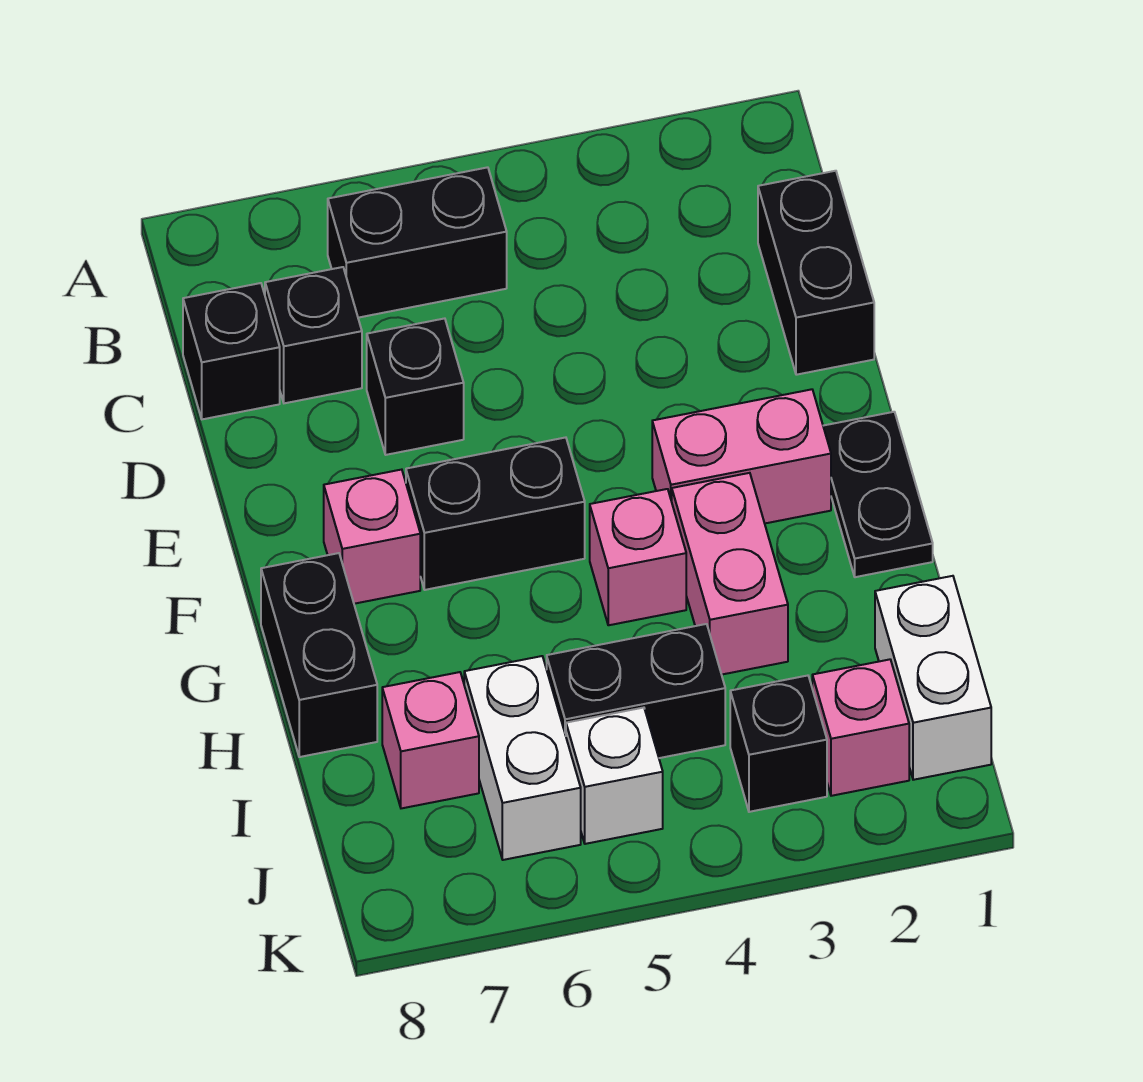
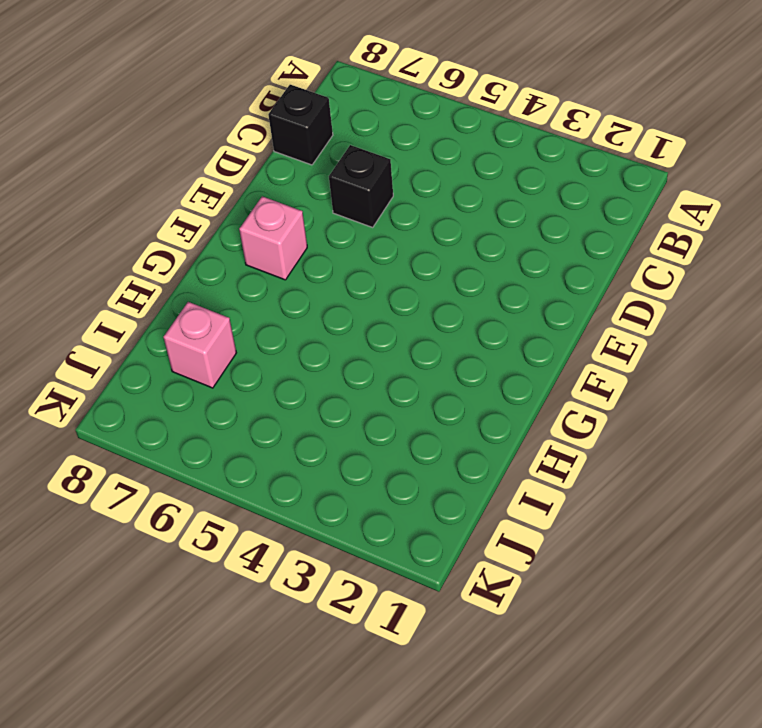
none -> black brick B5:B6 level 1
none -> black brick C1:D1 level 1
none -> black brick C7 level 1

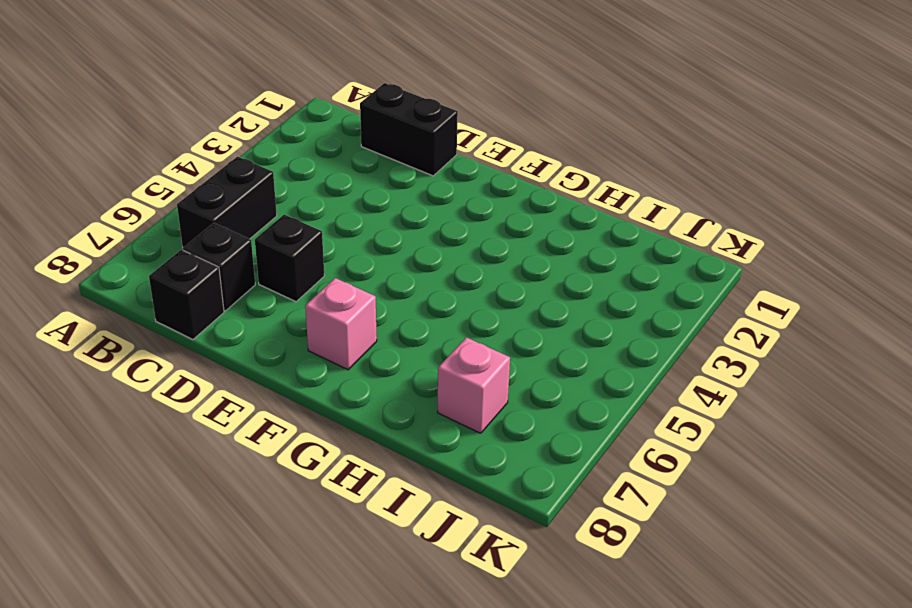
none -> black plate F1:G1 level 1
none -> pink brick F2:F3 level 1
none -> black brick F5:F6 level 1

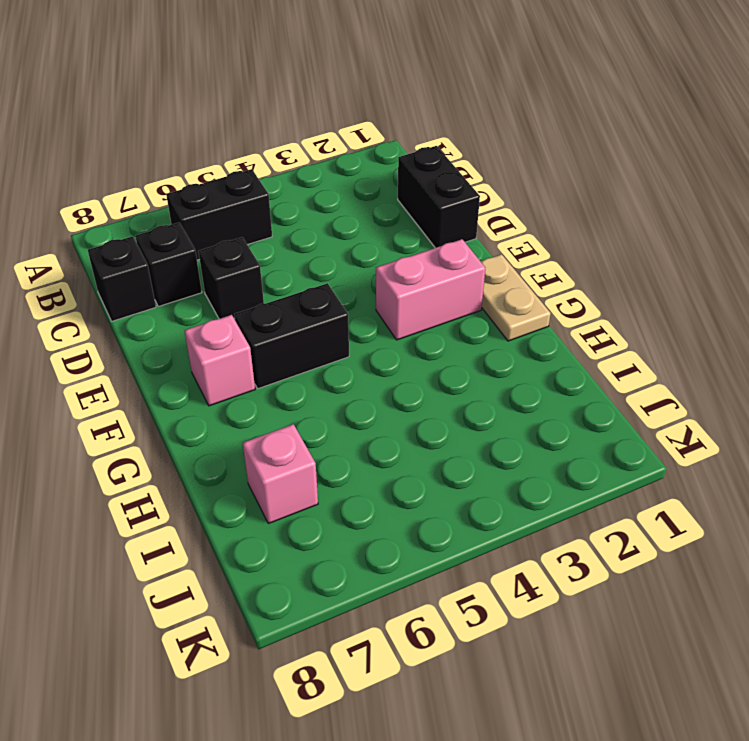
tan plate F1:G1 level 1 -> black plate F1:G1 level 1
none -> pink brick G3:H3 level 1
none -> pink brick G4 level 1
none -> black brick G8:H8 level 1

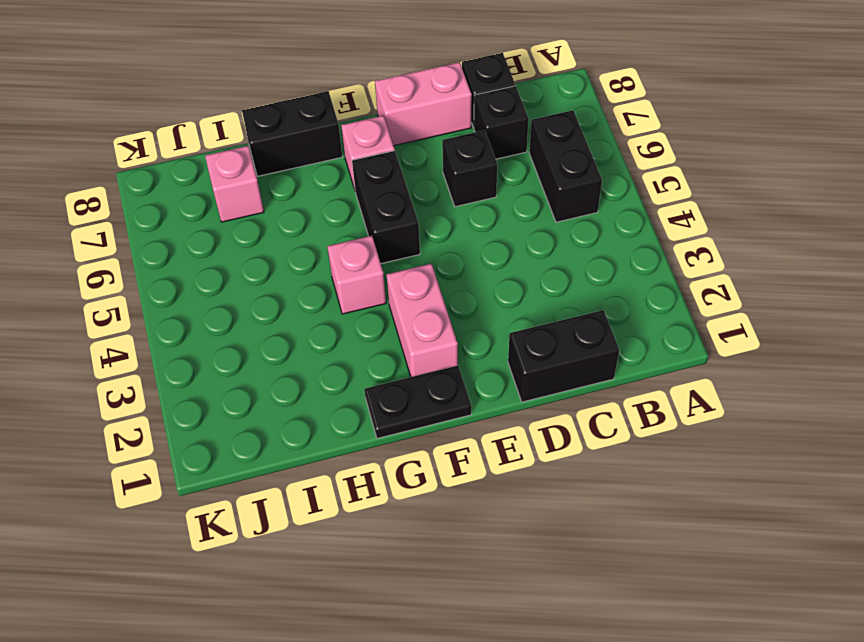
pink brick D8:E8 level 1 -> pink brick G3:H3 level 1
none -> white brick I1:J1 level 1
none -> black brick I4:I5 level 1
none -> white brick I6:J6 level 1

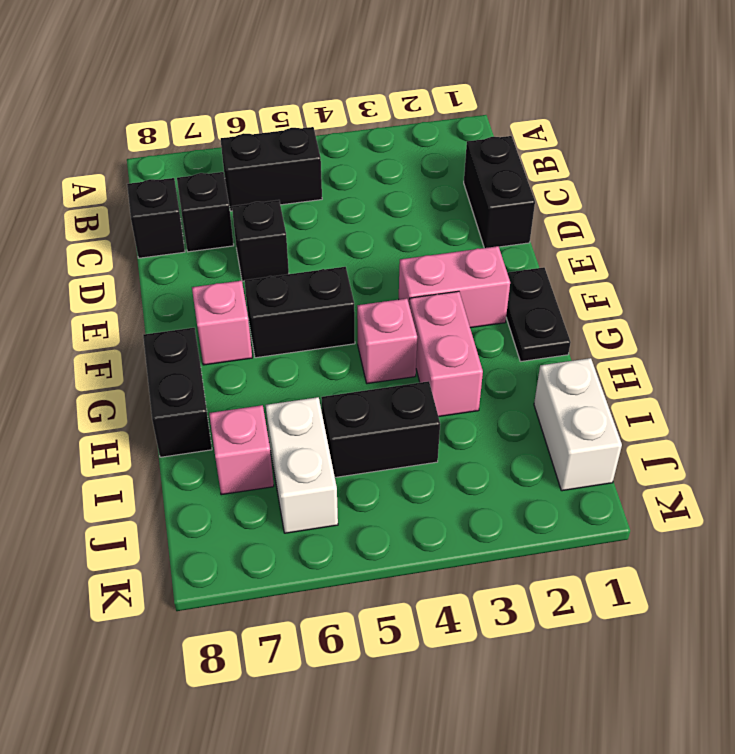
none -> pink brick J2 level 1
none -> black brick J3 level 1
none -> white brick J5 level 1

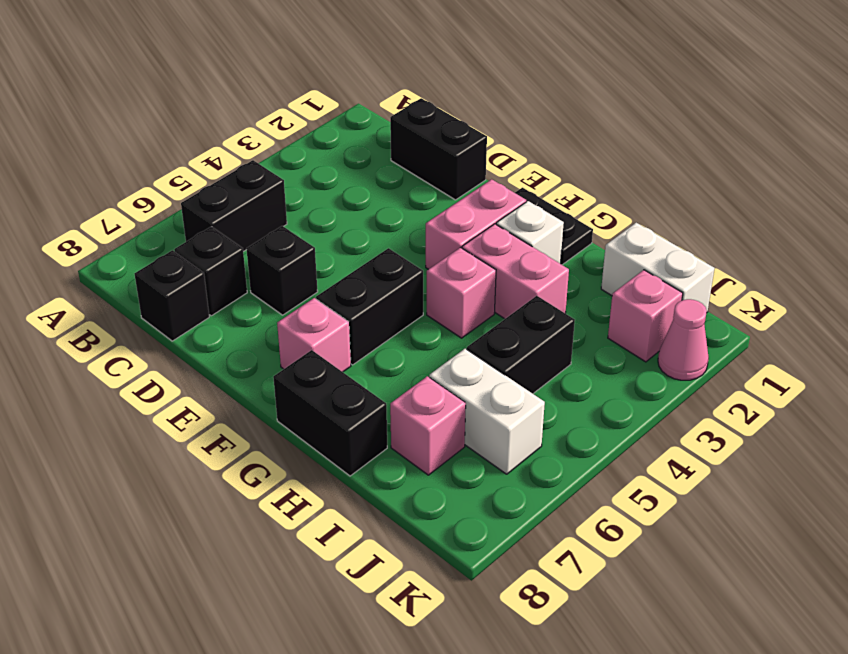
white brick G2 level 1 -> white brick J5 level 1
pink cone K2 level 1 -> none
none -> black brick J3 level 1

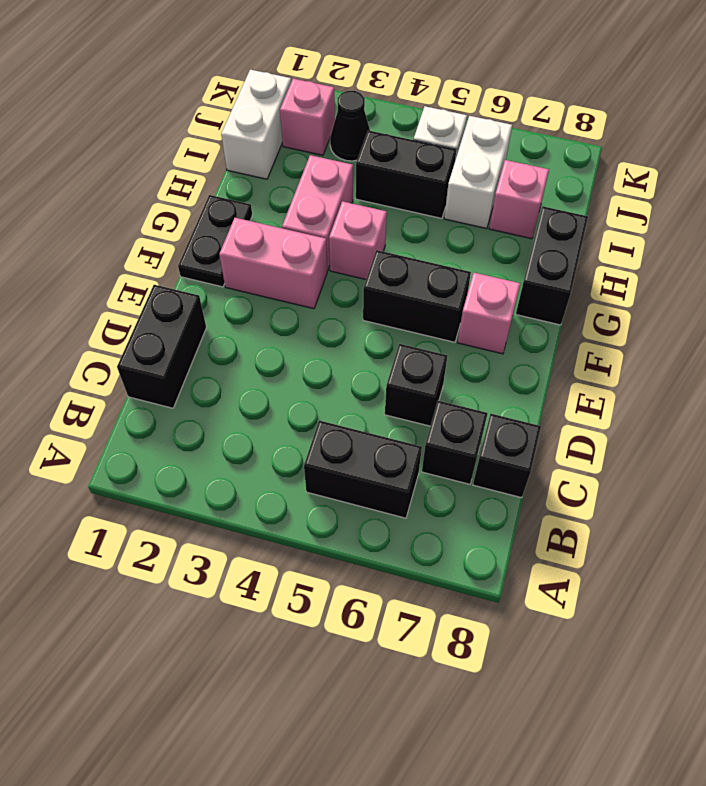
black cone J3 level 1 -> black brick J3 level 1

